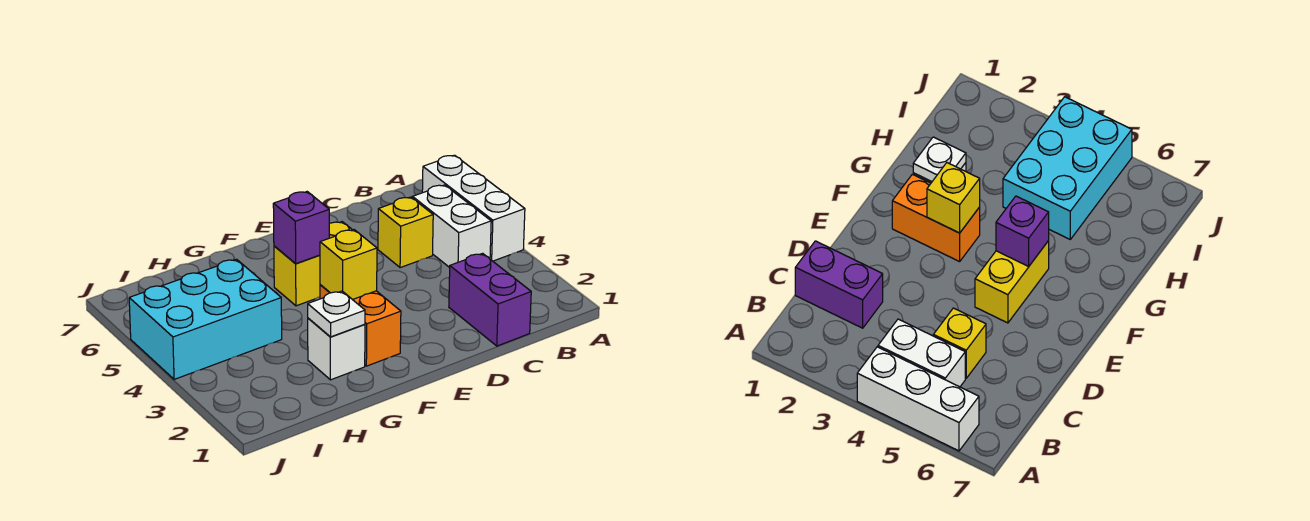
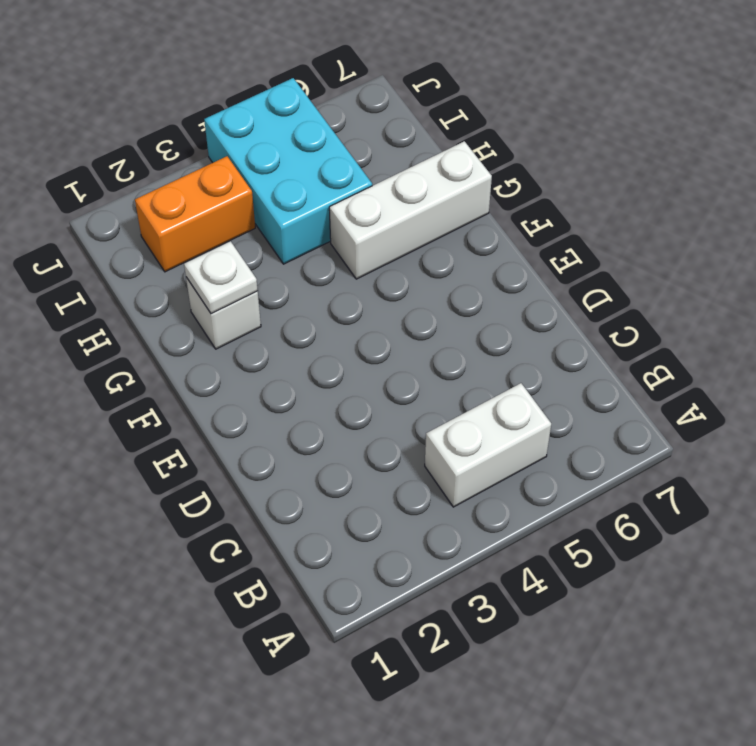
white brick G5:G7 level 1 -> white brick A4:A6 level 1
orange brick I2:I3 level 1 -> orange brick F2:F3 level 1
none -> purple brick C1:C2 level 1
none -> yellow brick C5 level 1

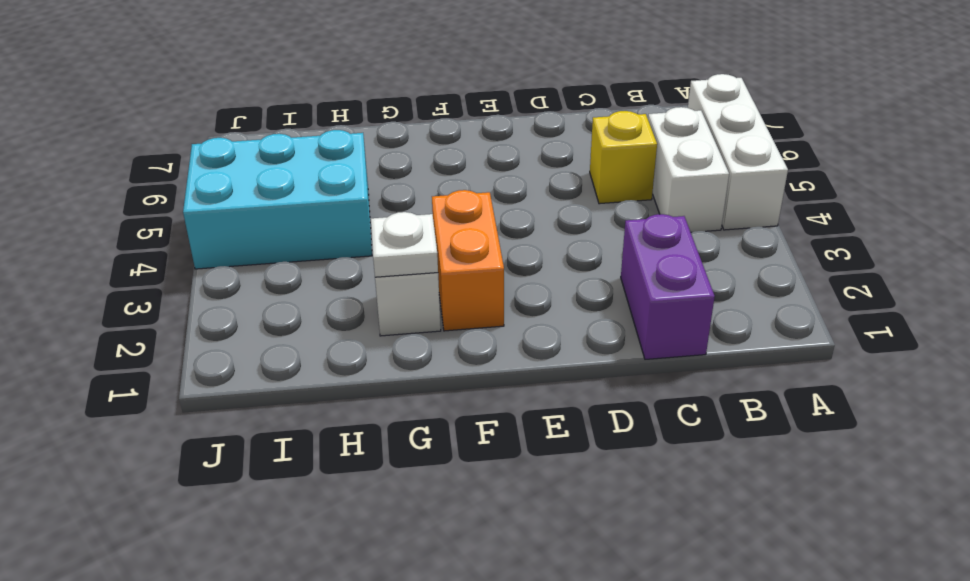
none -> yellow brick E5:F5 level 1
none -> yellow brick F3 level 2

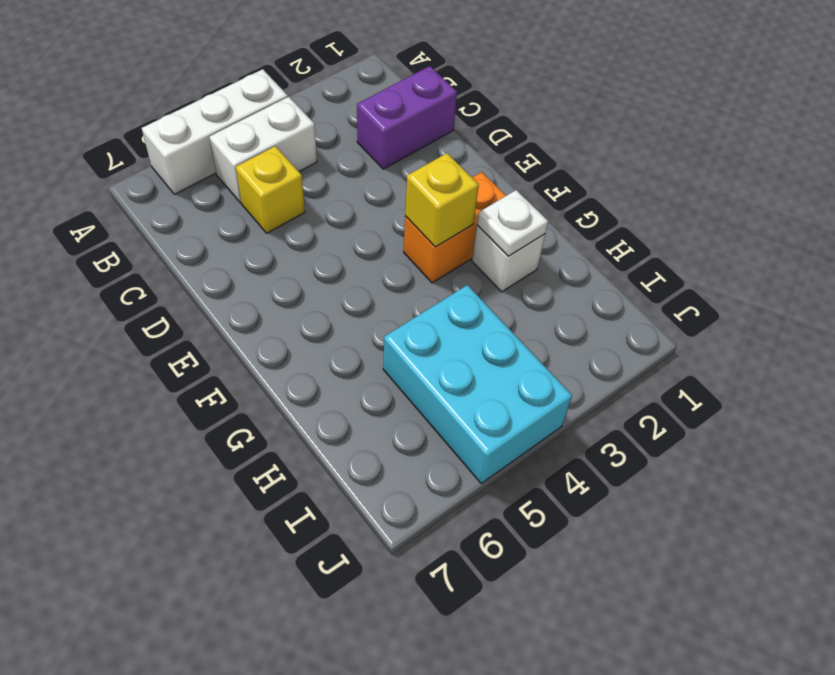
none -> yellow brick E5:F5 level 1
none -> purple brick F5 level 2

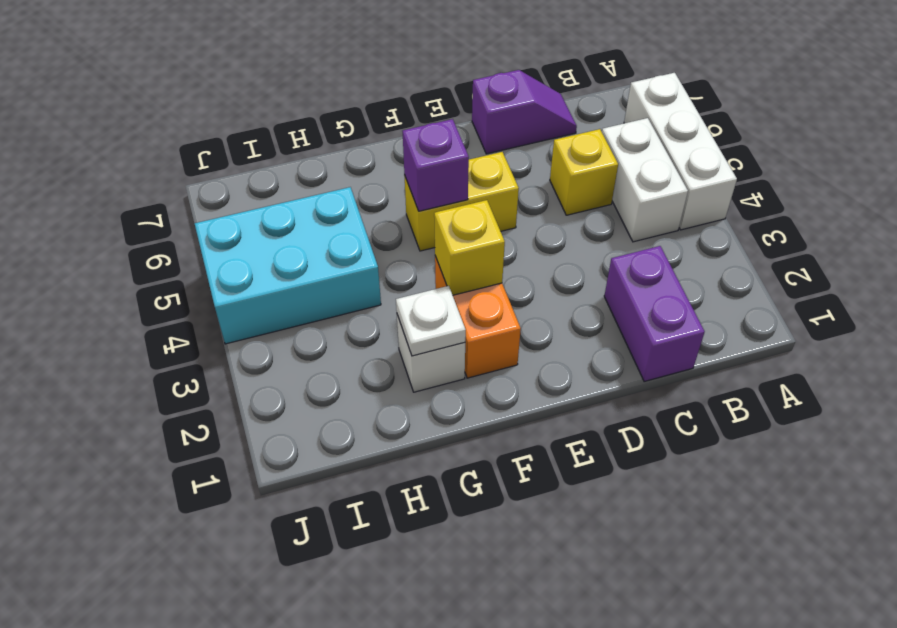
purple slope C7:D7 level 1 top D -> none

